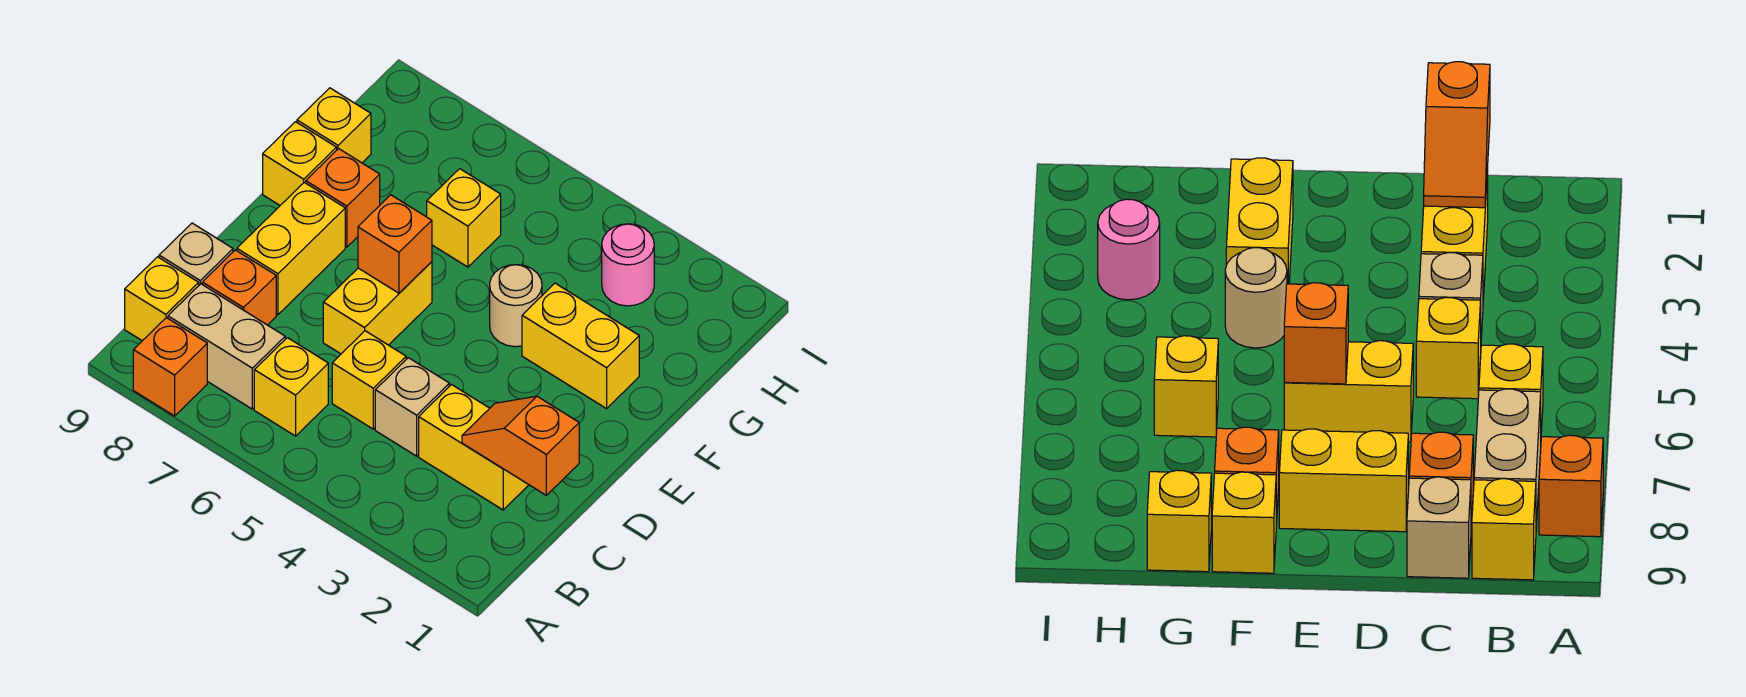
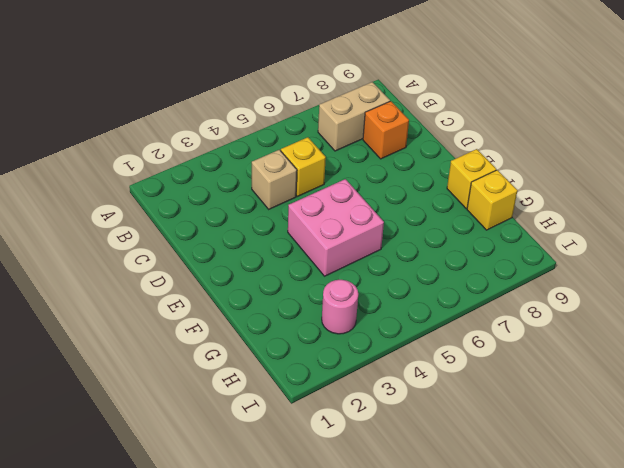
pink brick E4:F5 level 1 -> tan round brick F4 level 1
none -> orange brick A8 level 1
none -> yellow brick B6 level 1
none -> yellow brick B9 level 1

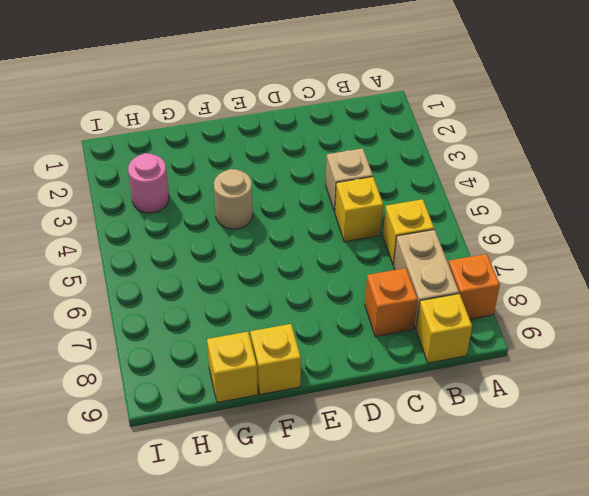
none -> yellow brick C2:C3 level 1
none -> tan brick C9 level 1
none -> yellow brick D6:E6 level 1

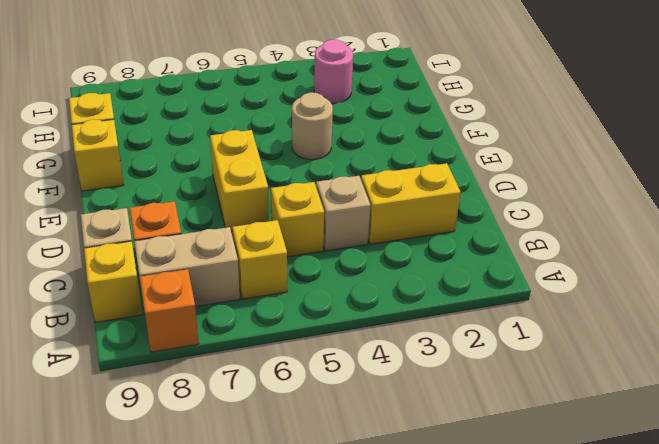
none -> yellow brick D8:E8 level 1
none -> yellow brick F2:F3 level 1
none -> orange brick F8 level 1

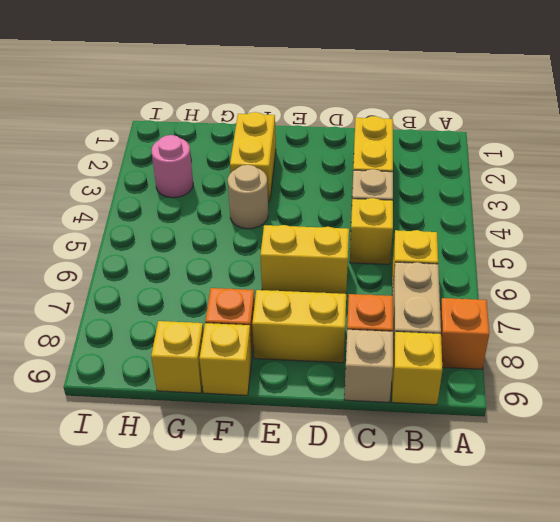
none -> yellow brick G6 level 1
none -> orange slope C1:C2 level 2 top 1
none -> orange brick E6 level 2

